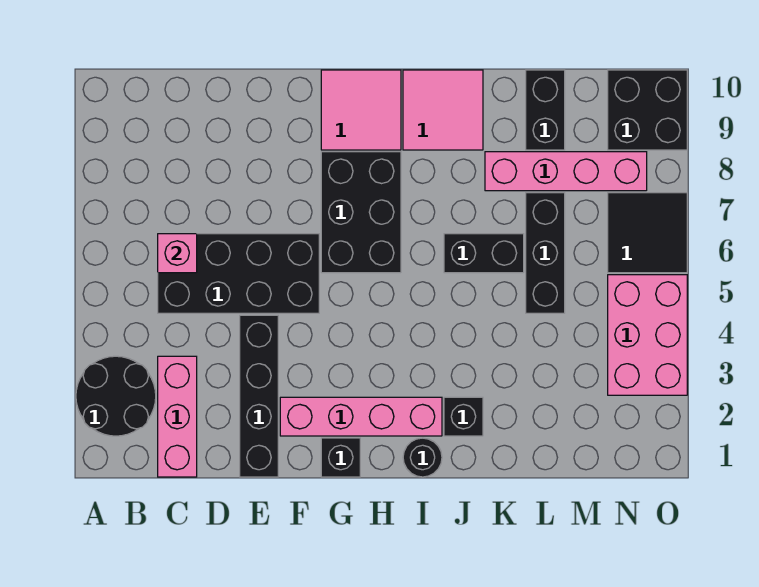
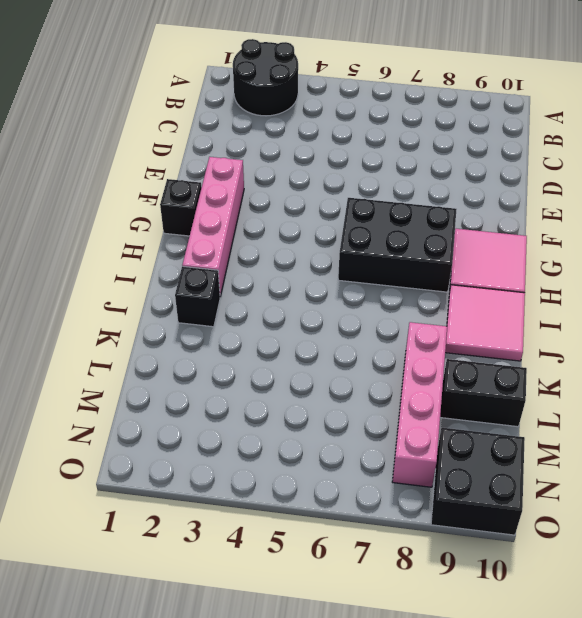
none -> pink brick C1:C3 level 1
none -> black brick C5:F6 level 1
none -> black brick E1:E4 level 1

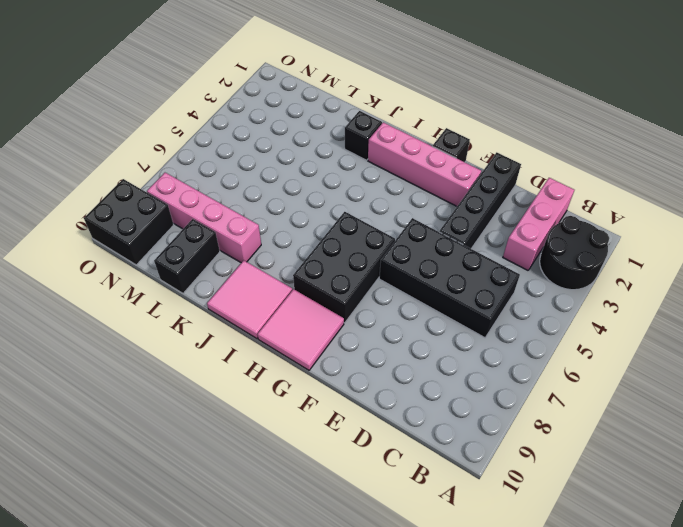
none -> black round brick I1 level 1
none -> black brick J6:K6 level 1
none -> black brick L5:L7 level 1

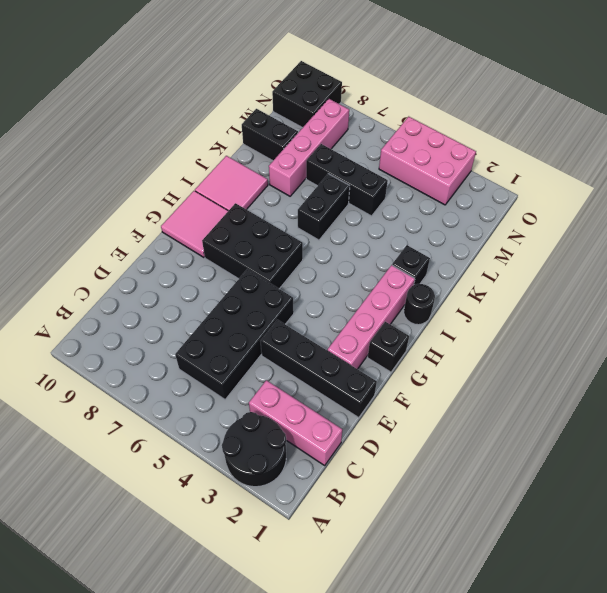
none -> black tile N6:O7 level 1
none -> pink brick C6 level 2

